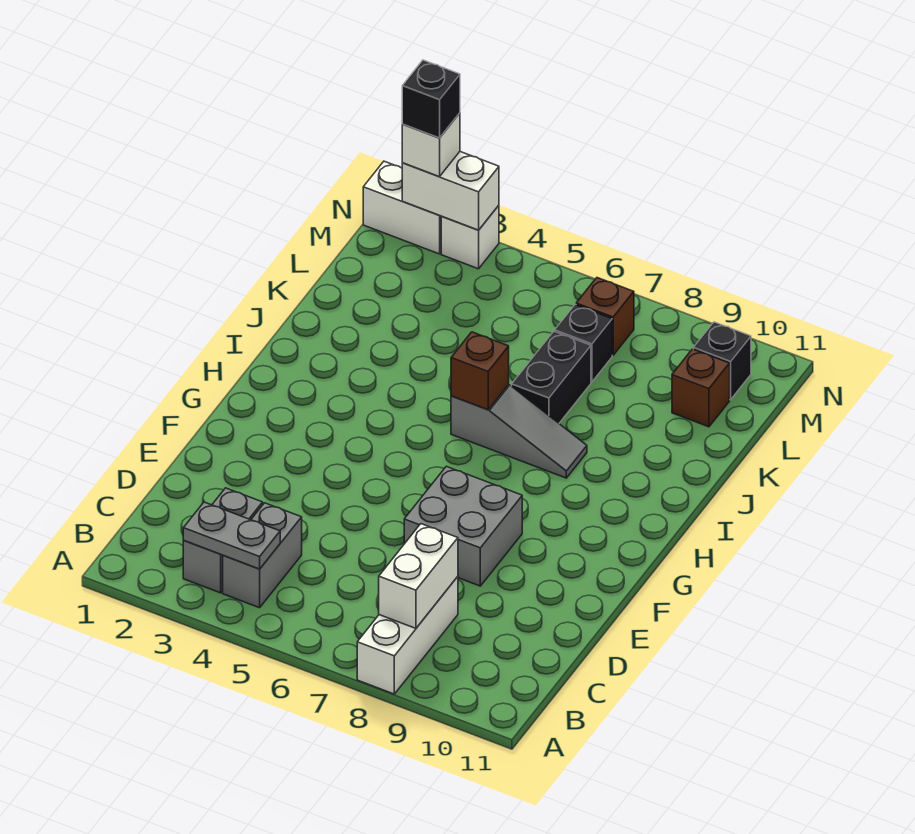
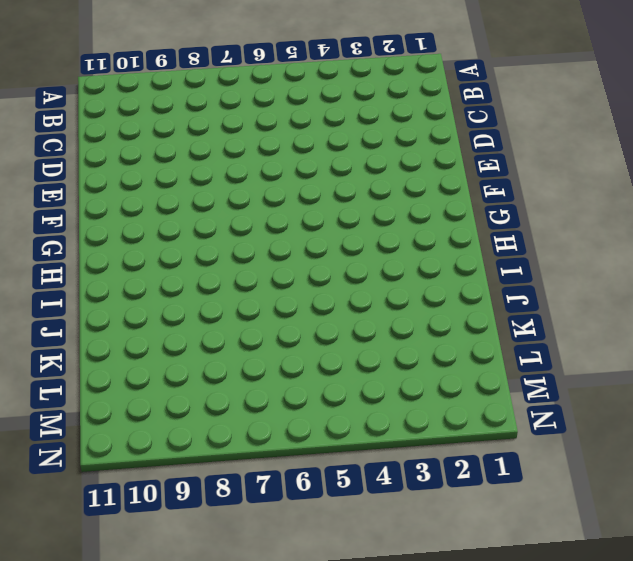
none -> white brick A8:C8 level 1
none -> grey brick B3:C3 level 1
none -> grey brick B4:C4 level 1

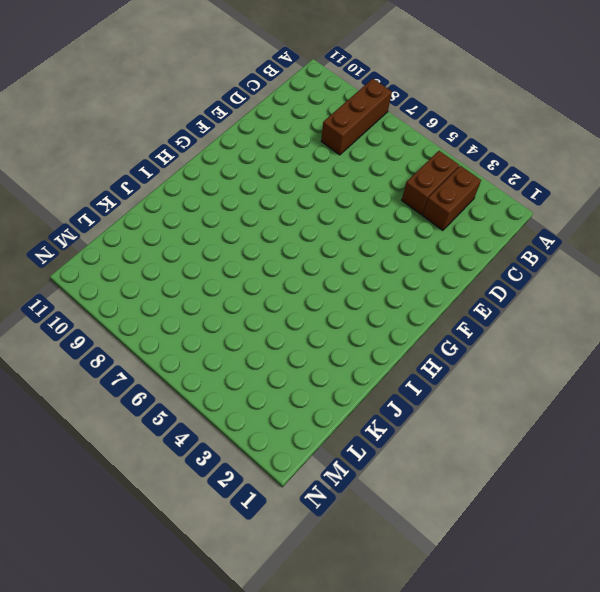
brown brick A8:C8 level 1 -> white brick A8:C8 level 1
brown brick B3:C3 level 1 -> grey brick B3:C3 level 1
brown brick B4:C4 level 1 -> grey brick B4:C4 level 1
none -> grey brick E7:F8 level 1
none -> grey slope I6:I8 level 1 top 6
none -> black brick J7:K7 level 1

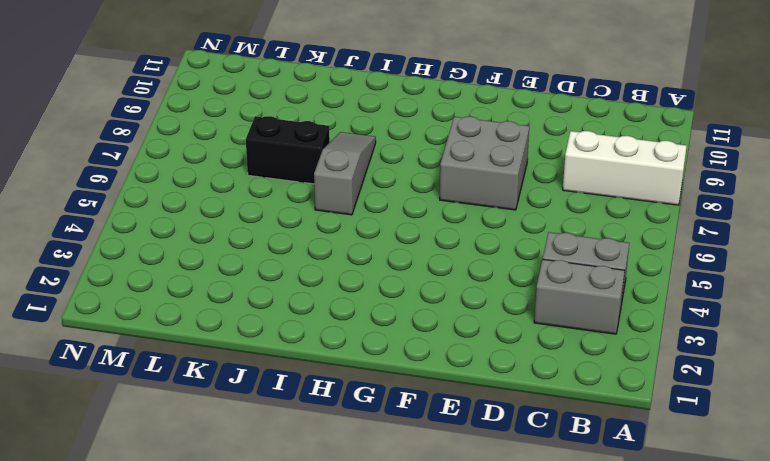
none -> black brick L7 level 1
none -> brown brick L10 level 1
none -> brown brick M7 level 1

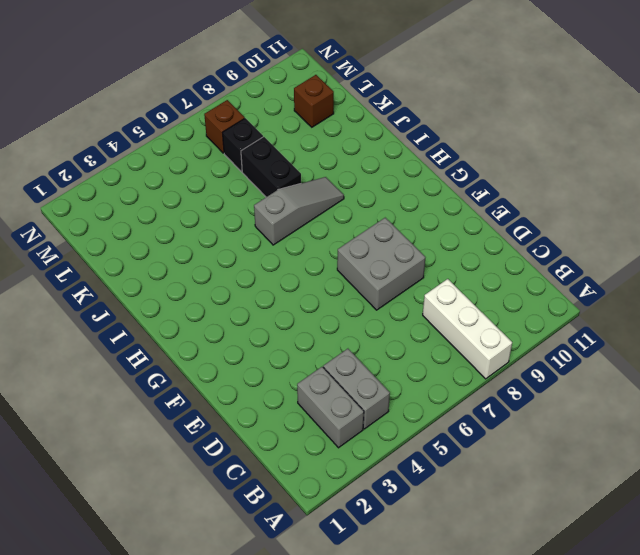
none -> black brick M10 level 1
none -> white brick N1:N2 level 1
none -> white brick N3 level 1

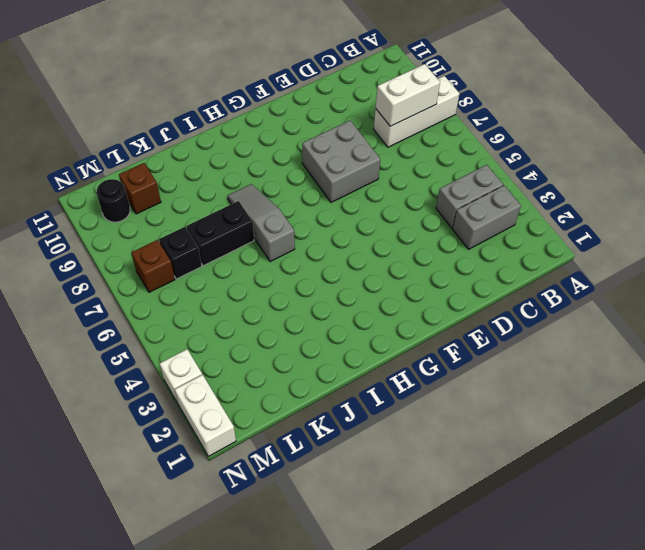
black round brick M10 level 1 -> black brick M10 level 1
none -> grey plate B3:B4 level 2
none -> brown brick I6 level 2
none -> white brick N2:N3 level 2

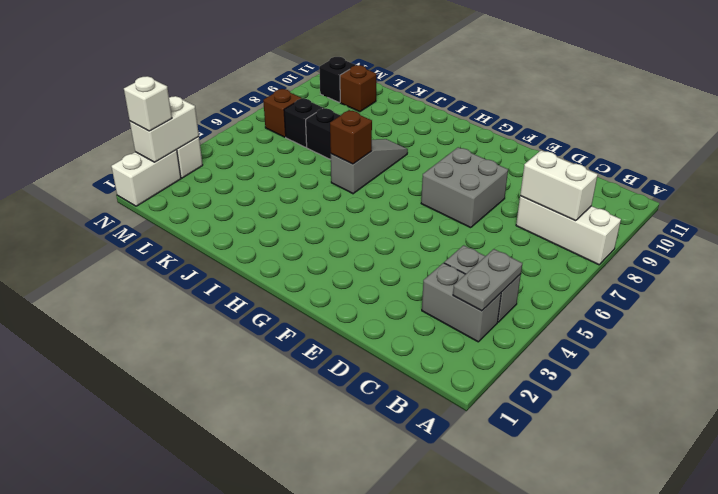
none -> black brick N2 level 4

